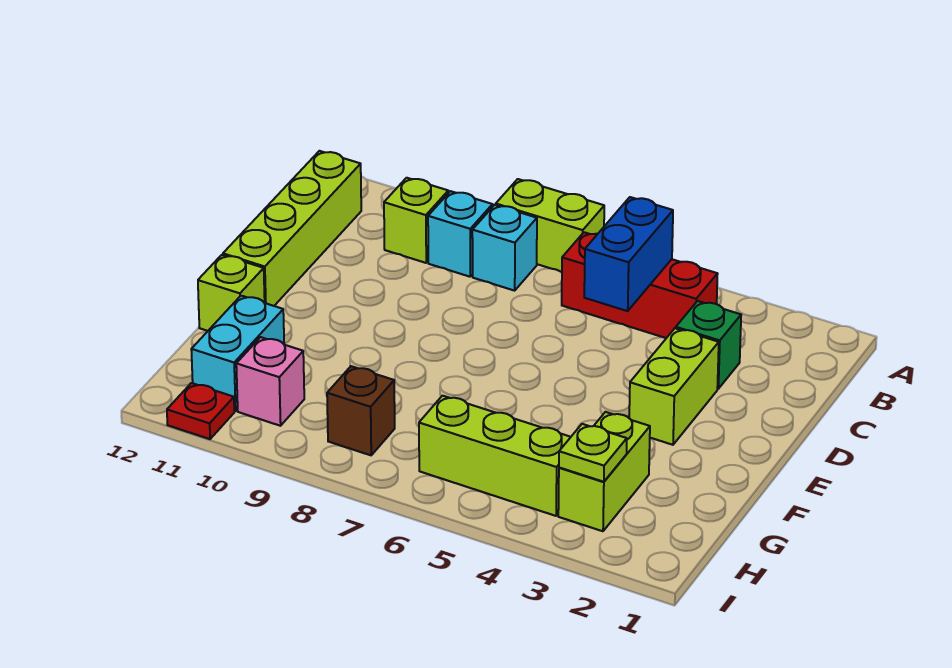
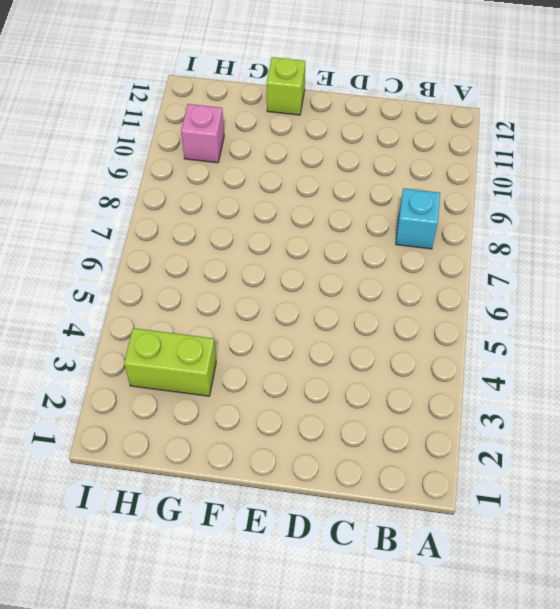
none -> lime brick A7:A8 level 1
none -> red brick B4:B6 level 1
none -> cyan brick B9 level 1

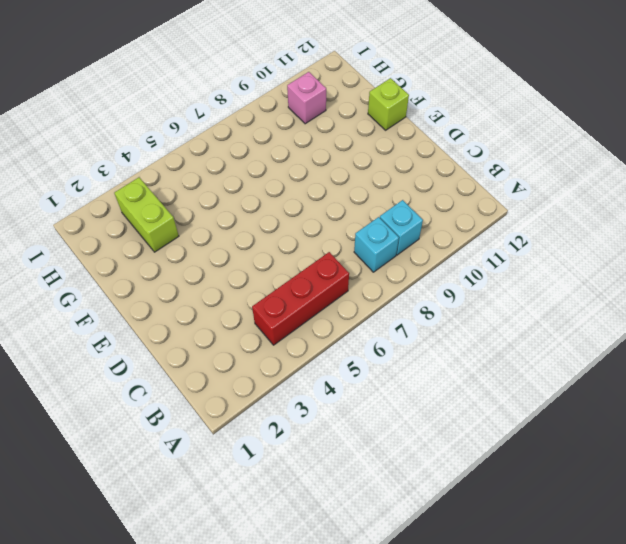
none -> lime brick A7:A8 level 1
none -> lime brick B10 level 1
none -> lime brick B12:E12 level 1

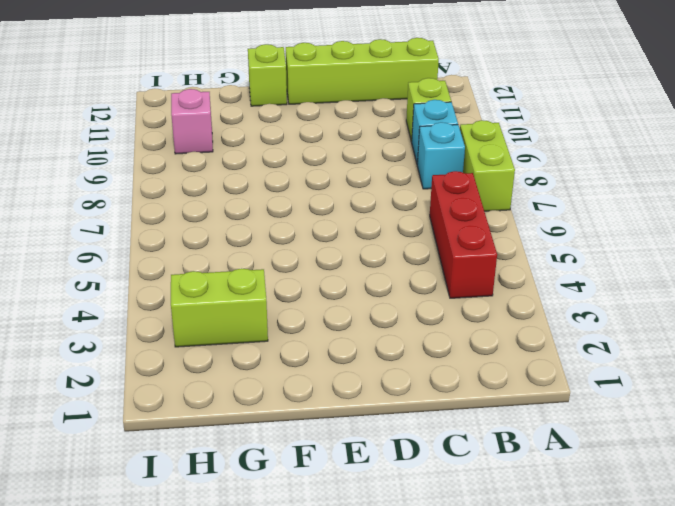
none -> green brick C3 level 1
none -> lime brick D3:E3 level 1
none -> cyan brick G11:H11 level 1

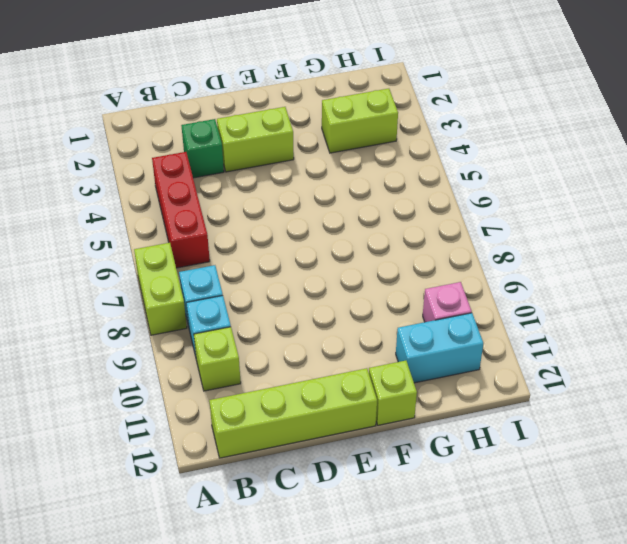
none -> lime brick H4:H6 level 1
none -> brown brick H8 level 1
none -> red plate I11 level 1

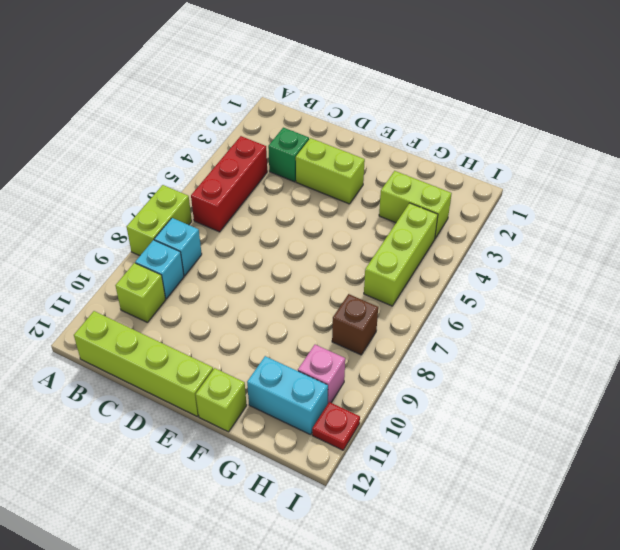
none -> blue brick B5:C5 level 2
none -> lime plate H3 level 2

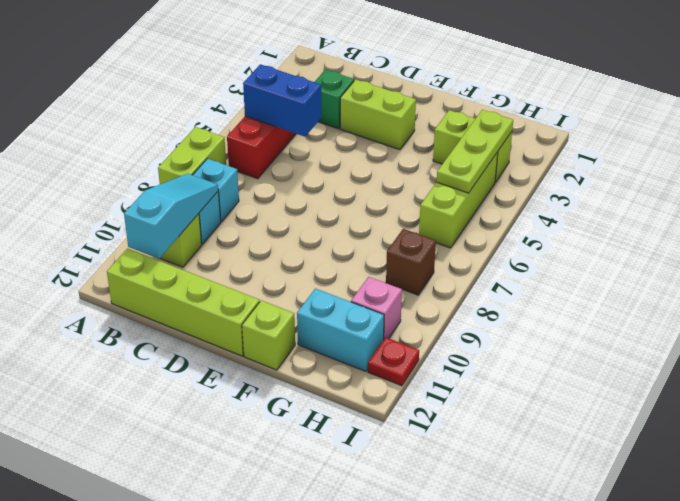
cyan slope B9:B11 level 2 top 11 -> none
lime plate H3:H5 level 2 -> lime plate H3 level 2

